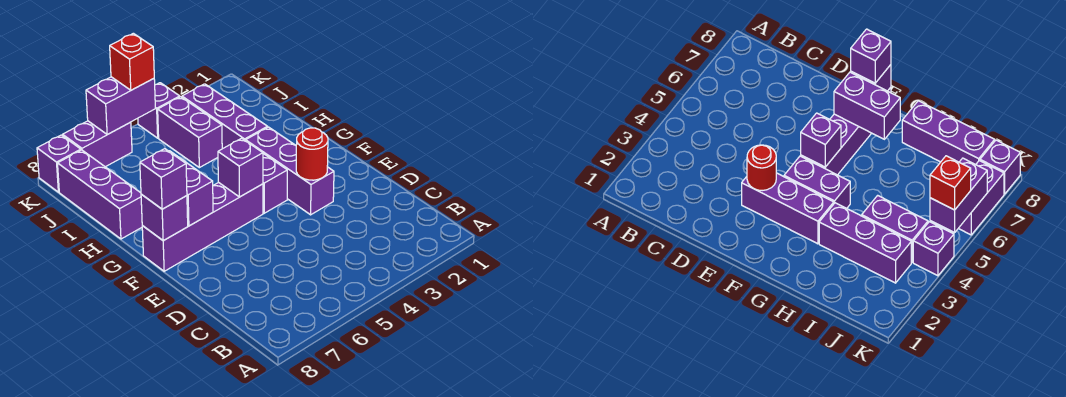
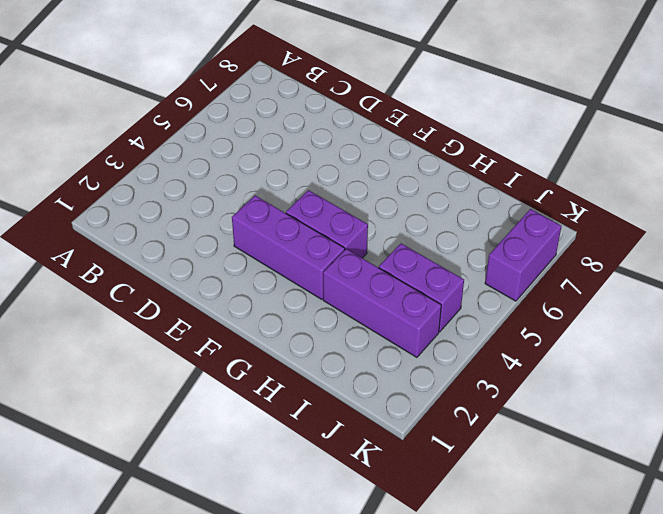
none -> purple brick F5:F8 level 1
none -> purple brick H8:J8 level 1
none -> purple brick K4 level 1

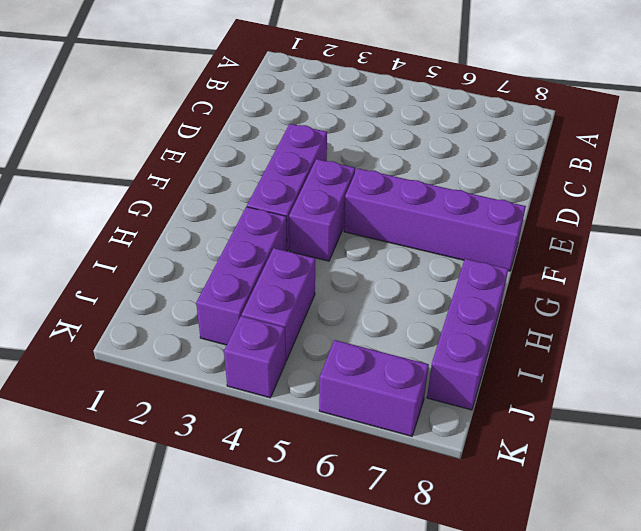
none -> purple brick K8 level 1
none -> red round brick E3 level 2
none -> purple brick F5 level 2

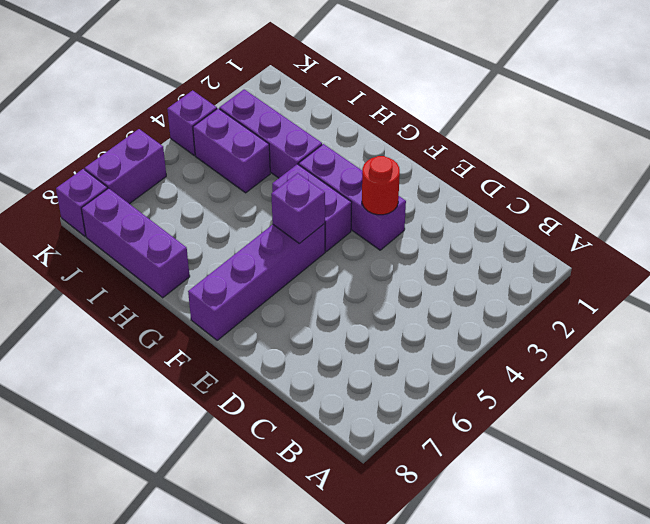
none -> purple brick F7:G7 level 2
none -> purple brick F8 level 2
none -> purple brick K5:K6 level 2

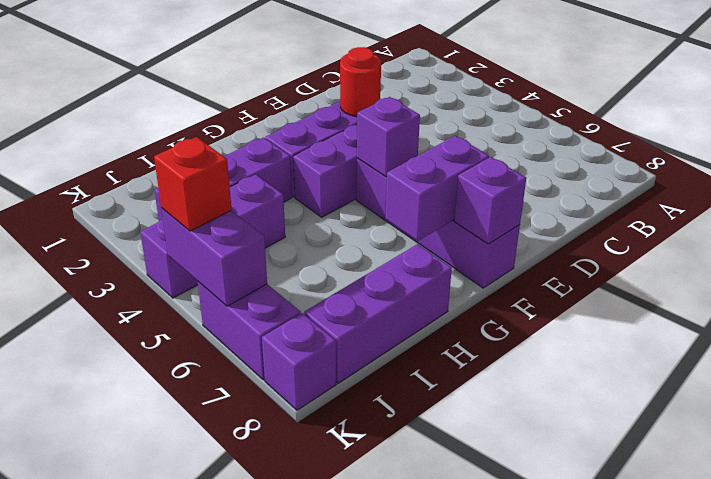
none -> purple brick F8 level 3

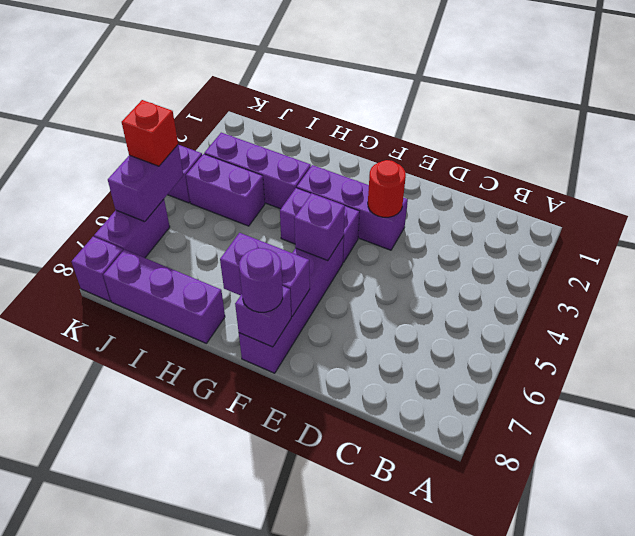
purple round brick F8 level 3 -> purple brick F8 level 3

